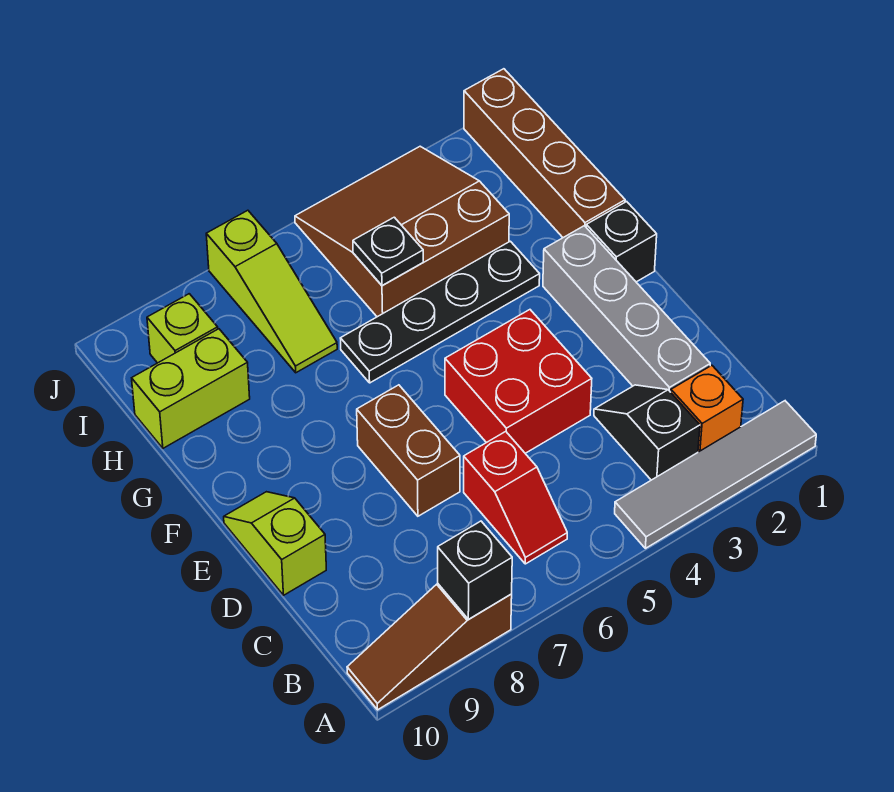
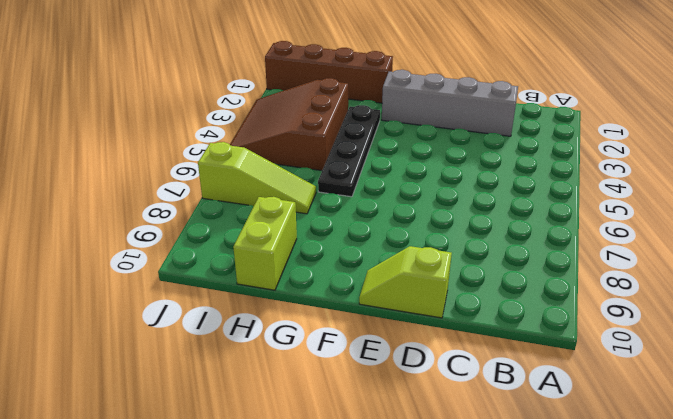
none -> grey tile A1:A4 level 1
none -> brown slope A8:A10 level 1 top 8
none -> orange brick B2 level 1

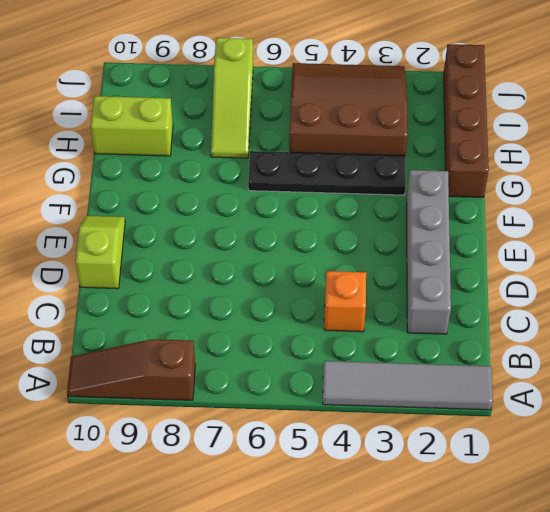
orange brick C4 level 1 -> orange brick B2 level 1
none -> black slope B3:C3 level 1 top B
none -> red slope B6:C6 level 1 top C
none -> red brick D4:E5 level 1

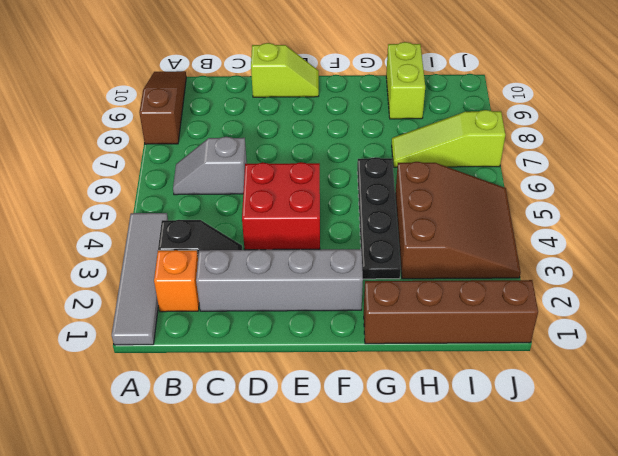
grey slope B6:C6 level 1 top C -> red slope B6:C6 level 1 top C
none -> brown brick D7:E7 level 1
none -> black brick F1 level 1
none -> lime brick I9 level 1

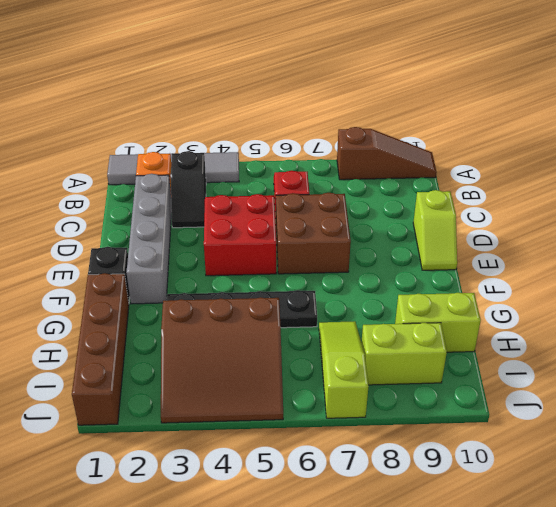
brown brick D6:E7 level 1 -> brown brick D7:E7 level 1
lime brick I8:I9 level 1 -> lime brick I9 level 1
none -> black brick A8 level 2
none -> black plate H5 level 2

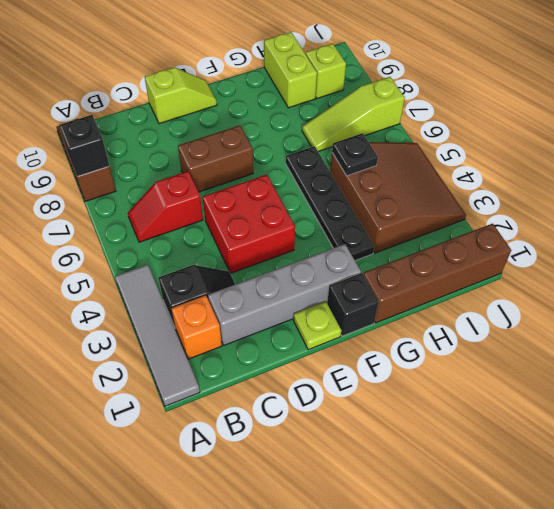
lime plate E1 level 1 -> none

